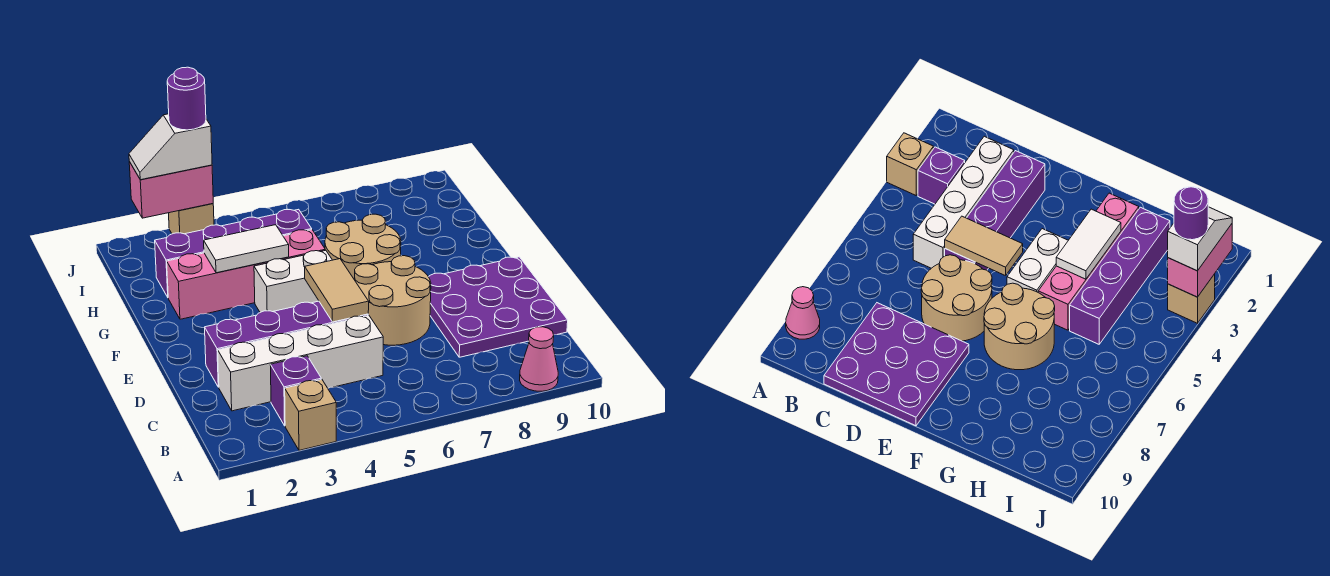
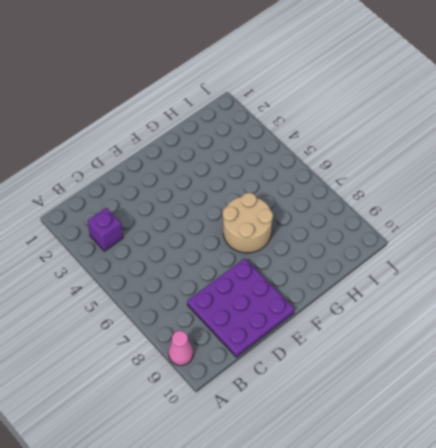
none -> tan brick A3 level 1
none -> white brick C2:C5 level 1
none -> purple brick D2:D5 level 1

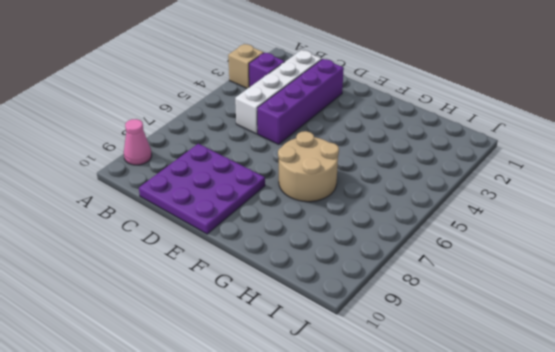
none -> tan round brick D6:E7 level 1
none -> white brick F4:F5 level 1
none -> pink brick G2:G5 level 1

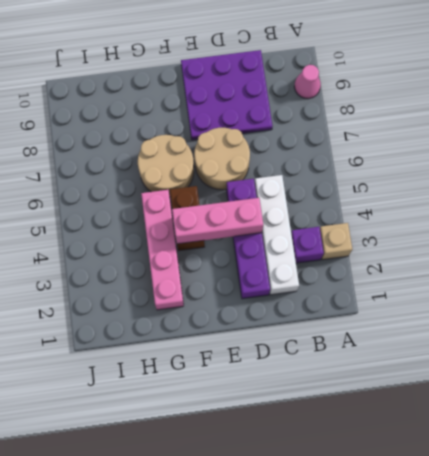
pink brick D4:F4 level 2 -> none
brown brick F4:F5 level 1 -> white brick F4:F5 level 1
none -> purple brick H2:H5 level 1
none -> tan brick J3 level 1
none -> tan tile D5:E5 level 2

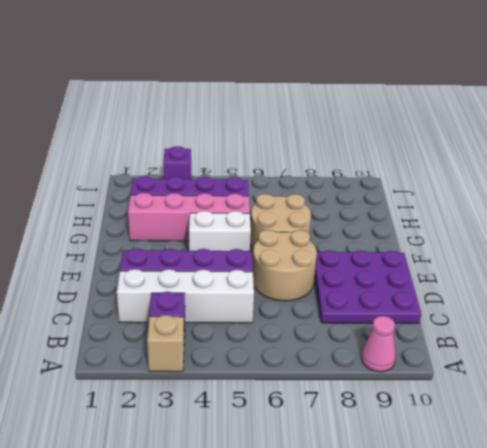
purple brick J3 level 1 -> tan brick J3 level 1
none -> tan tile D5:E5 level 2
none -> white tile G3:G4 level 2
none -> pink brick J2:J3 level 2

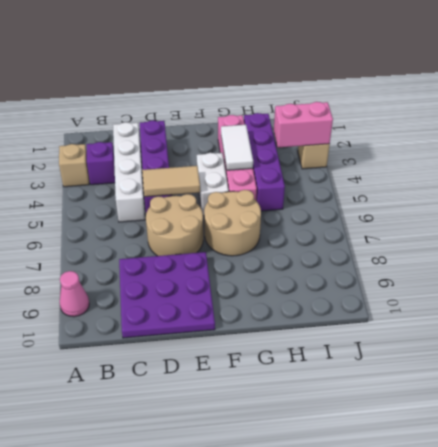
pink brick I3:J3 level 2 -> pink brick J2:J3 level 2
none -> white slope J2:J3 level 3 top 3
none -> purple round brick J3 level 4

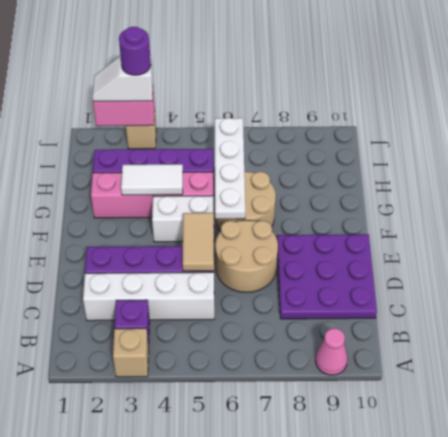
white plate F6:I6 level 2 -> none

